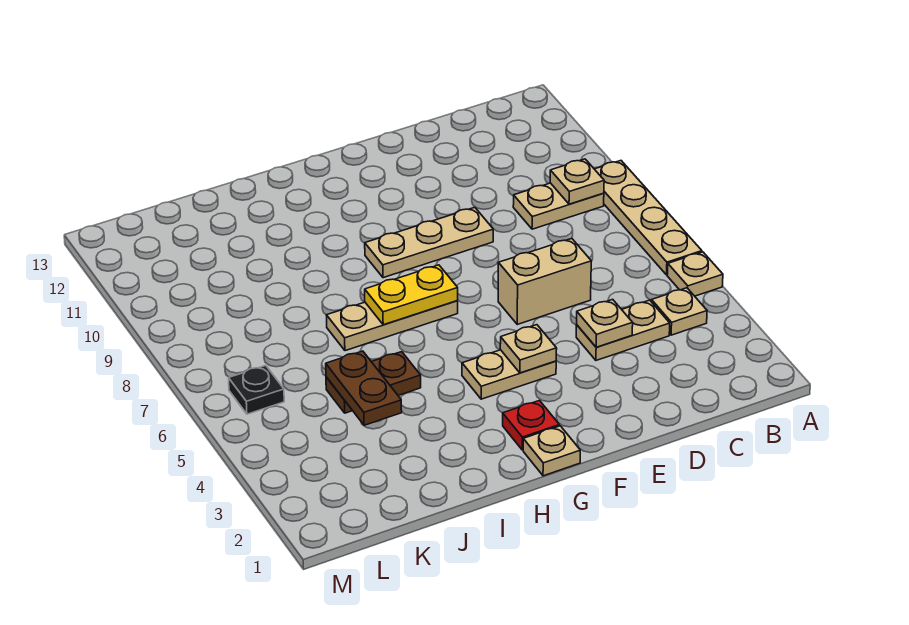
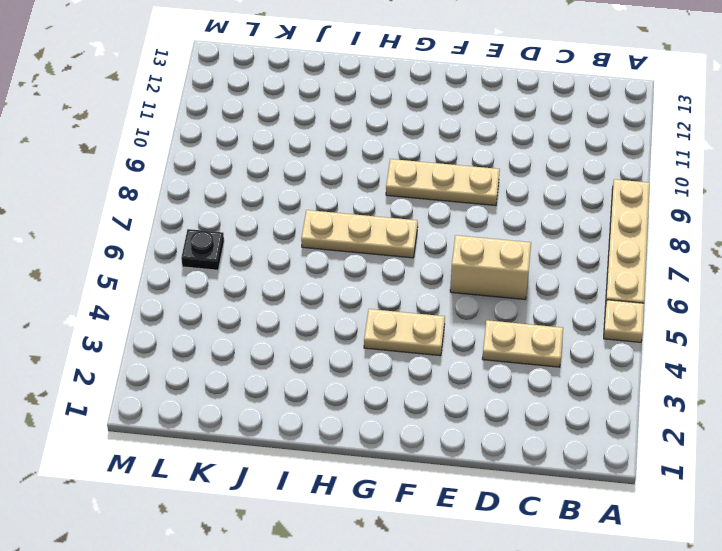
none -> tan plate B4 level 1
none -> tan plate B9:C9 level 1
none -> tan plate G1 level 1

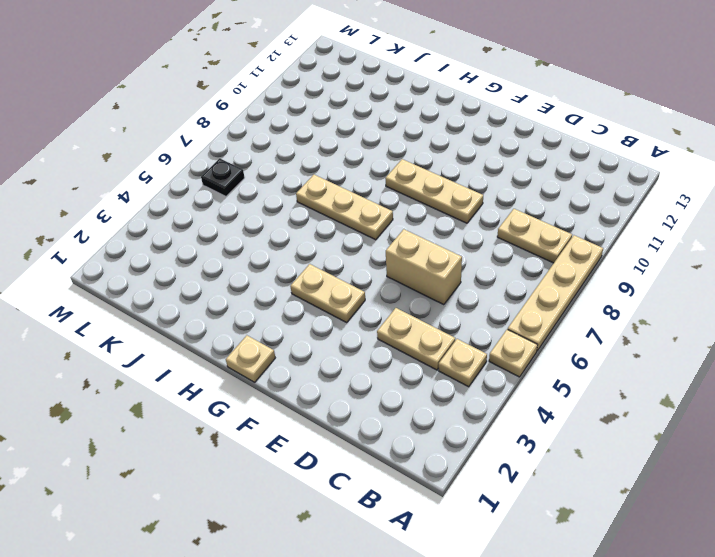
none -> red plate G2 level 1
none -> brown plate I5:J5 level 1
none -> tan plate B9 level 2

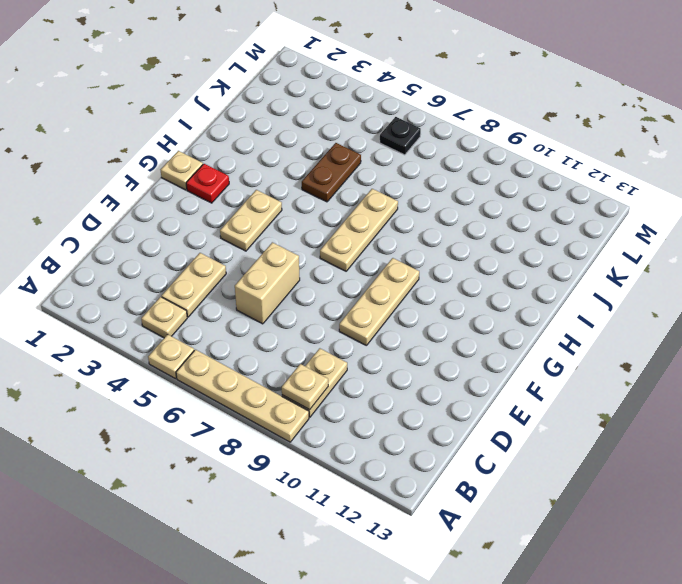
none -> tan plate D4 level 2
none -> tan plate F4 level 2
none -> yellow plate G7:H7 level 2

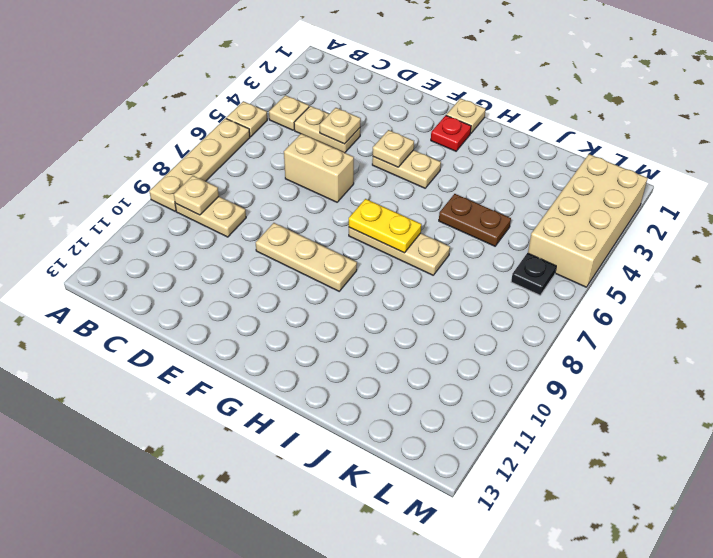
tan brick L2:M5 level 1 -> none
none -> brown plate J4:J5 level 2

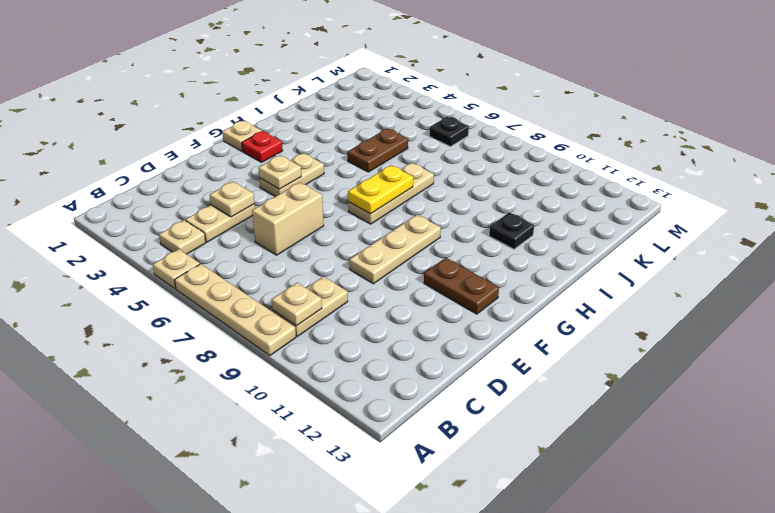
brown plate F11:F12 level 1 -> brown plate J4:J5 level 2
black plate I11 level 1 -> none

